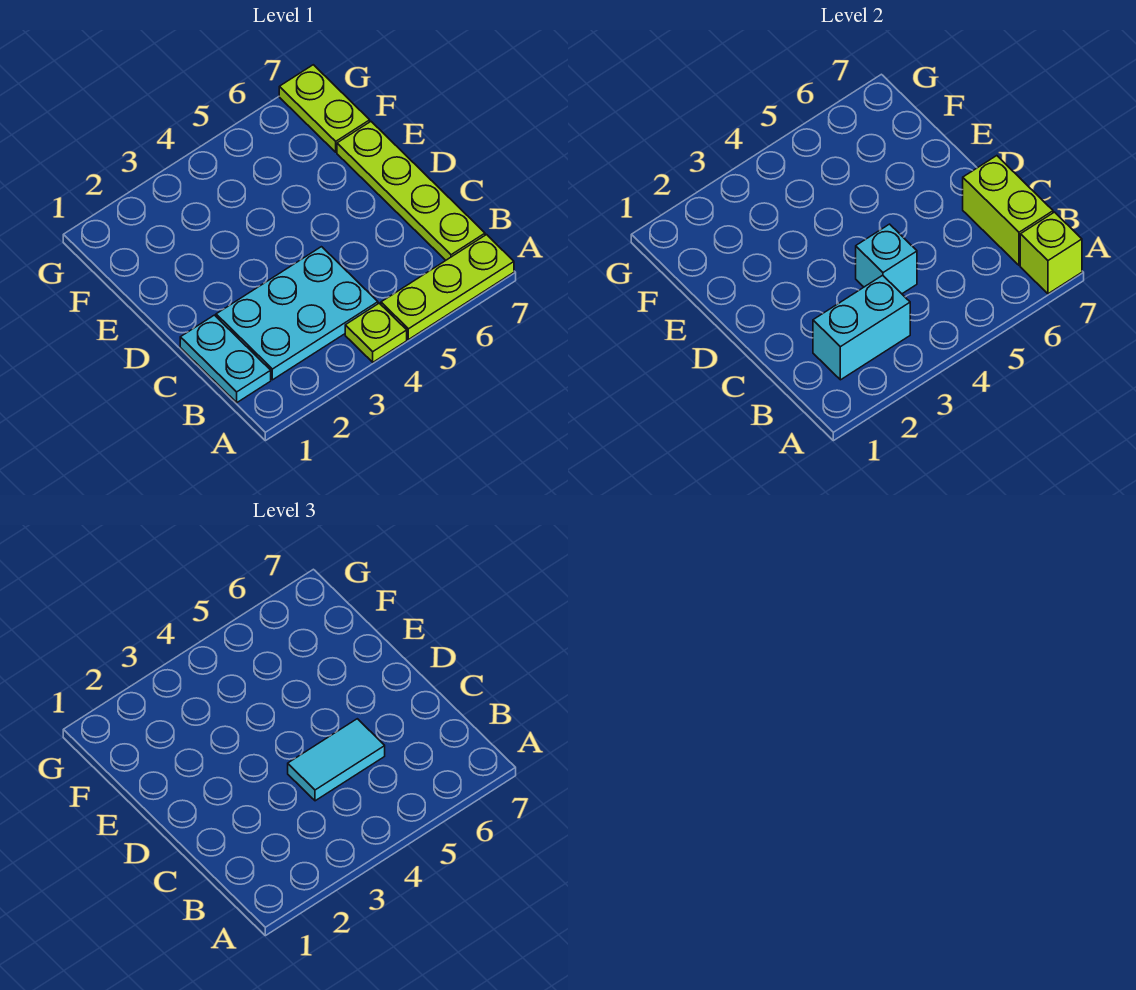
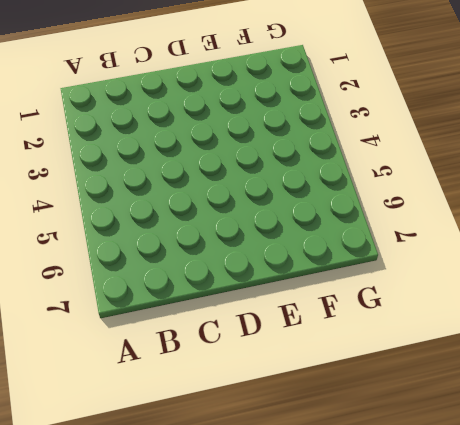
none -> lime plate A4 level 1
none -> lime plate A5:A7 level 1

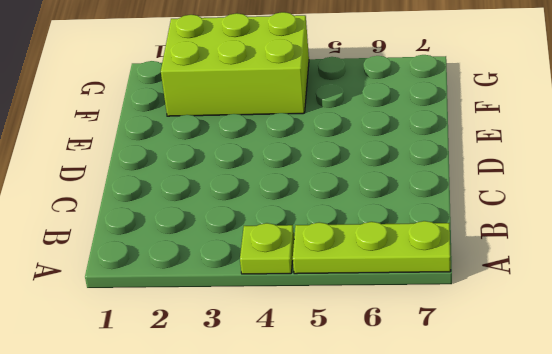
lime brick F2:G4 level 1 -> none
none -> cyan plate B1:C1 level 1
none -> cyan plate B2:C4 level 1

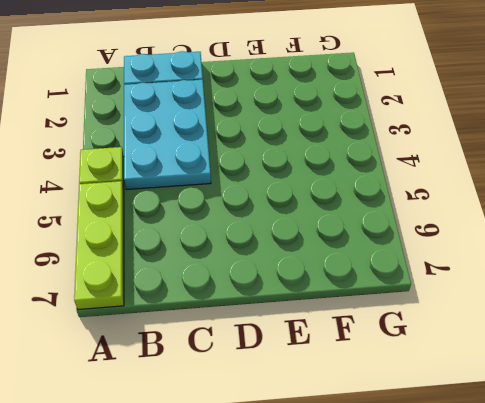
none -> lime plate B7:E7 level 1
none -> lime plate F7:G7 level 1

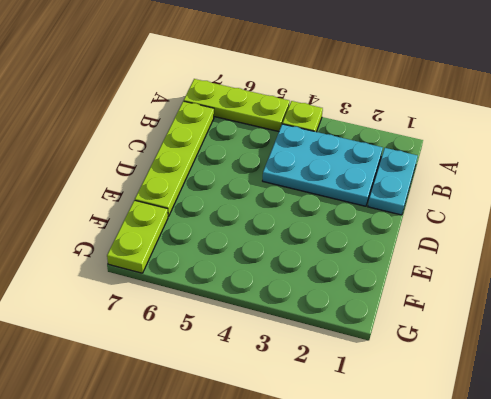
none -> lime brick A7 level 2
none -> cyan brick B2:B3 level 2

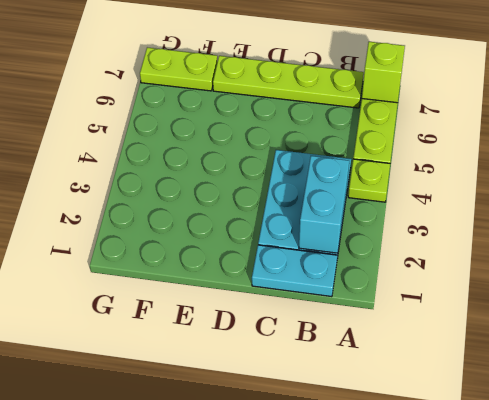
none -> lime brick B7:C7 level 2
none -> cyan brick C4 level 2

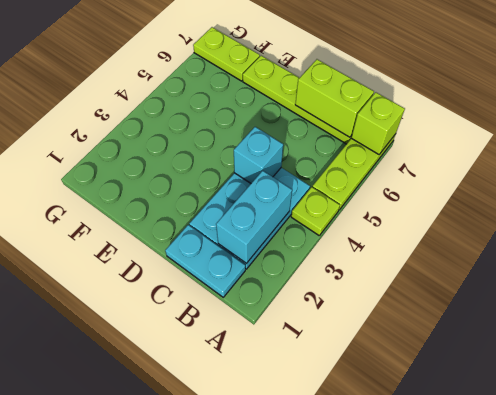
none -> cyan tile C4:C5 level 3

